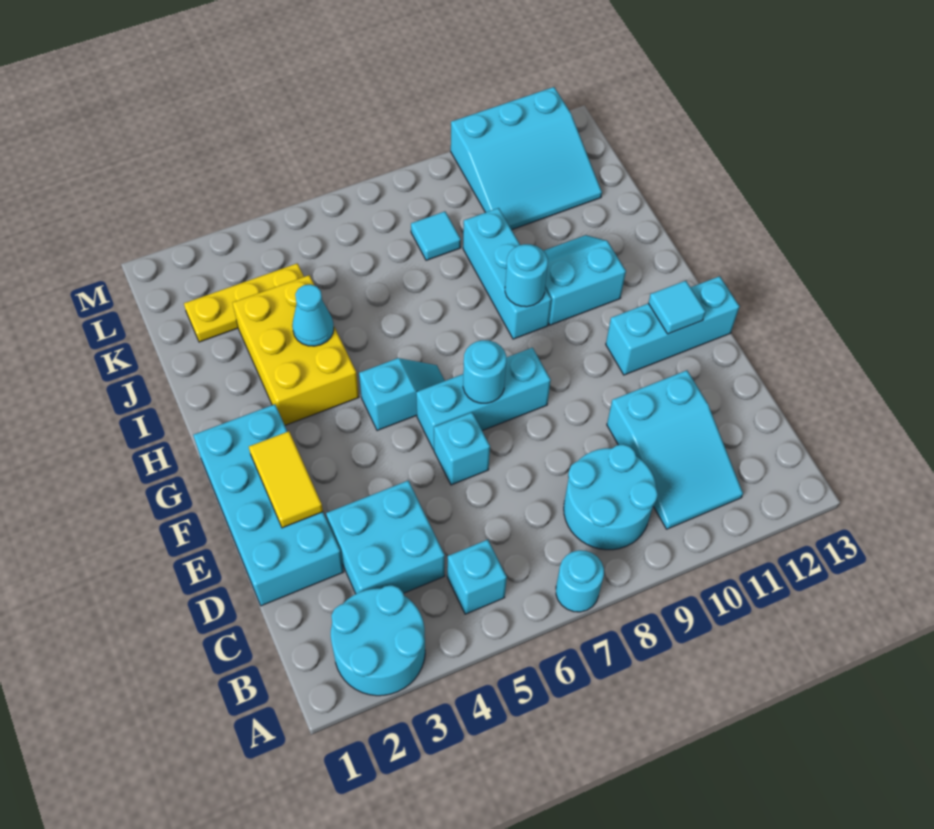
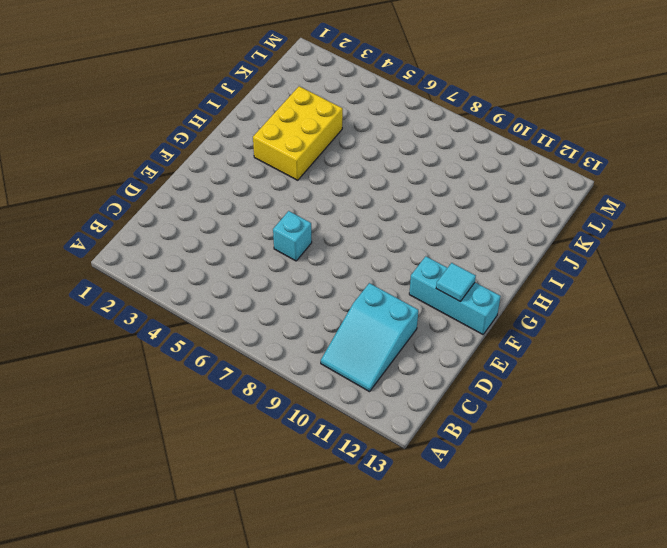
none -> cyan round brick A2:B3 level 1
none -> cyan round brick A7 level 1
none -> cyan brick B5 level 1

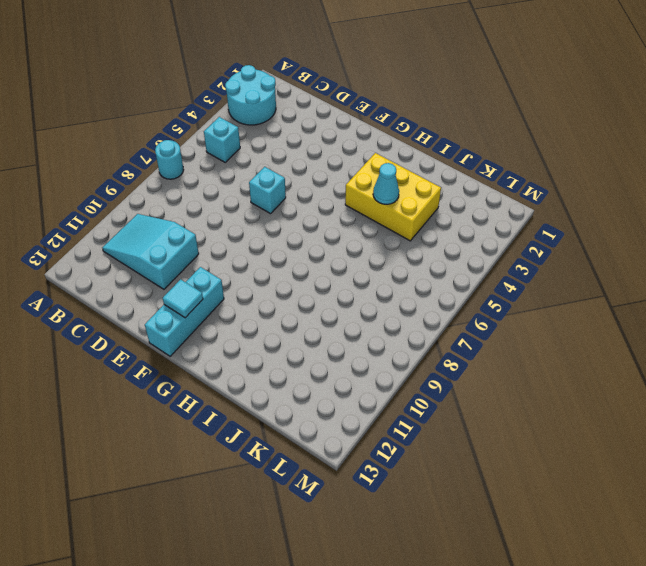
none -> cyan round brick B8:C9 level 1
none -> cyan brick C3:D4 level 1
none -> cyan brick D1:G2 level 1

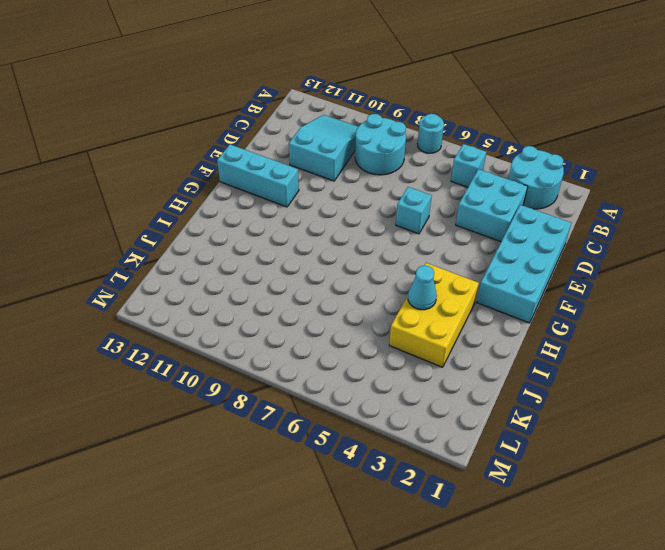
none -> cyan brick F6:F8 level 1
none -> cyan slope G5:G6 level 1 top 5
none -> cyan brick H9:J9 level 1

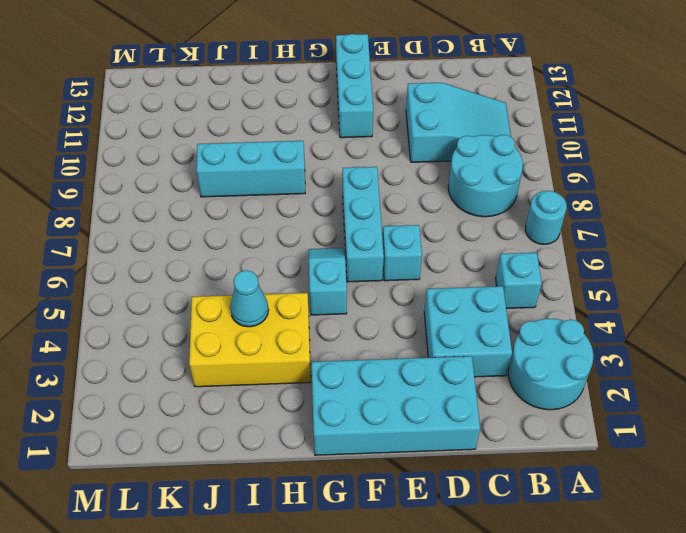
none -> cyan slope H10:I11 level 1 top H
none -> yellow plate K2:K4 level 1
none -> cyan tile K8 level 1

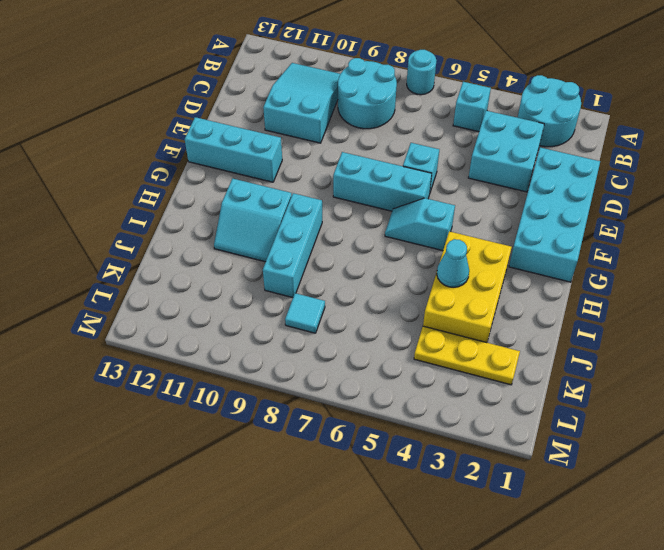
none -> cyan slope K10:M12 level 1 top M
none -> yellow tile E2:F2 level 2
none -> cyan round brick F7 level 2

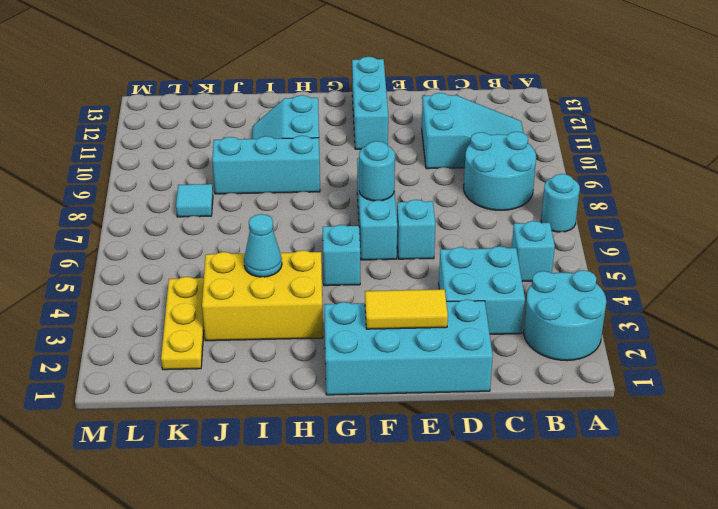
none -> cyan slope K10:M12 level 1 top M
none -> cyan tile F12 level 2
none -> cyan round brick H9 level 2

